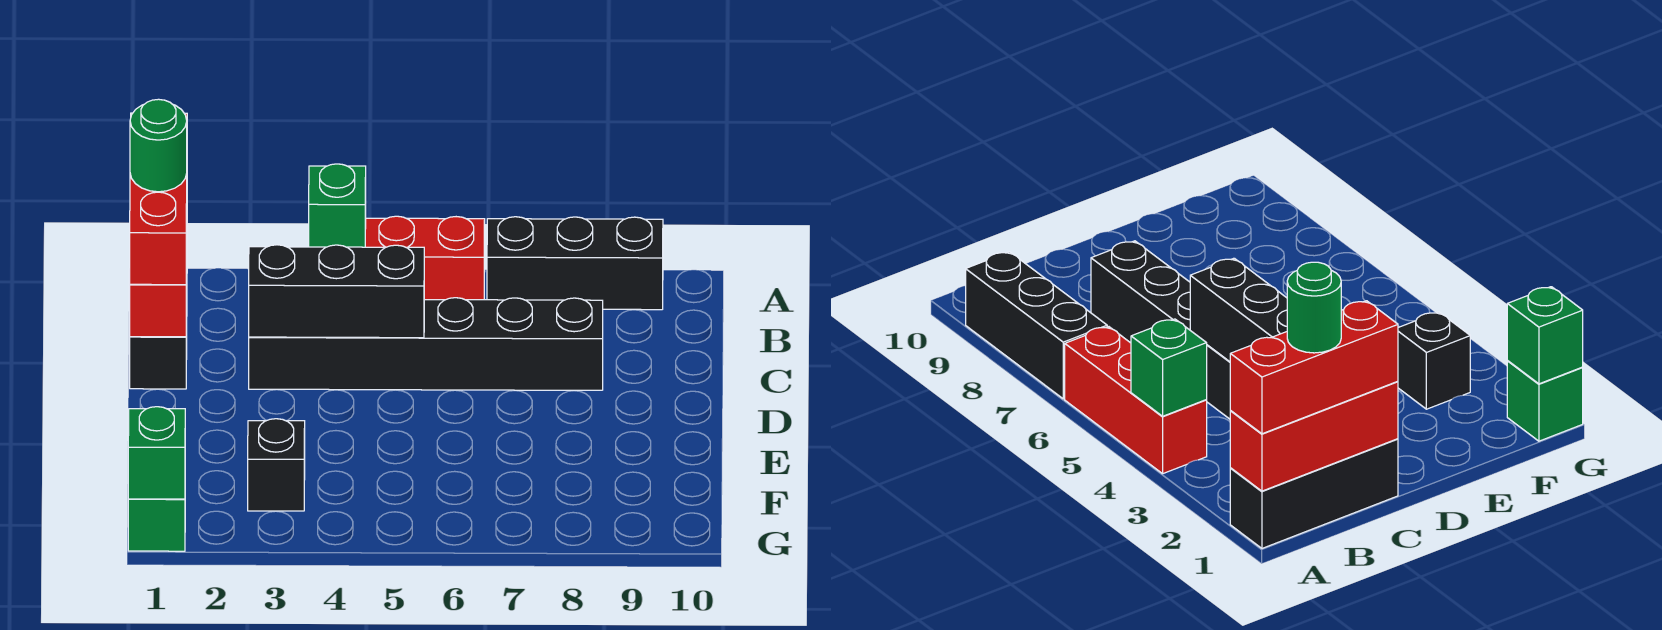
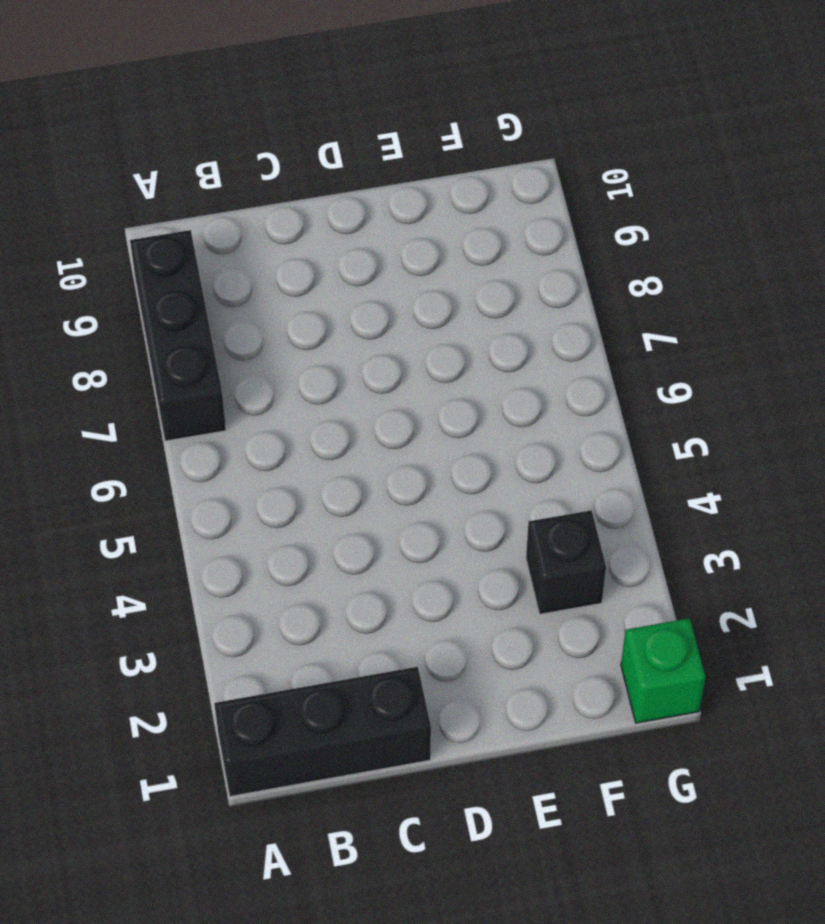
none -> red brick A4:A6 level 1
none -> black brick C3:C8 level 1
none -> red brick A1:C1 level 2

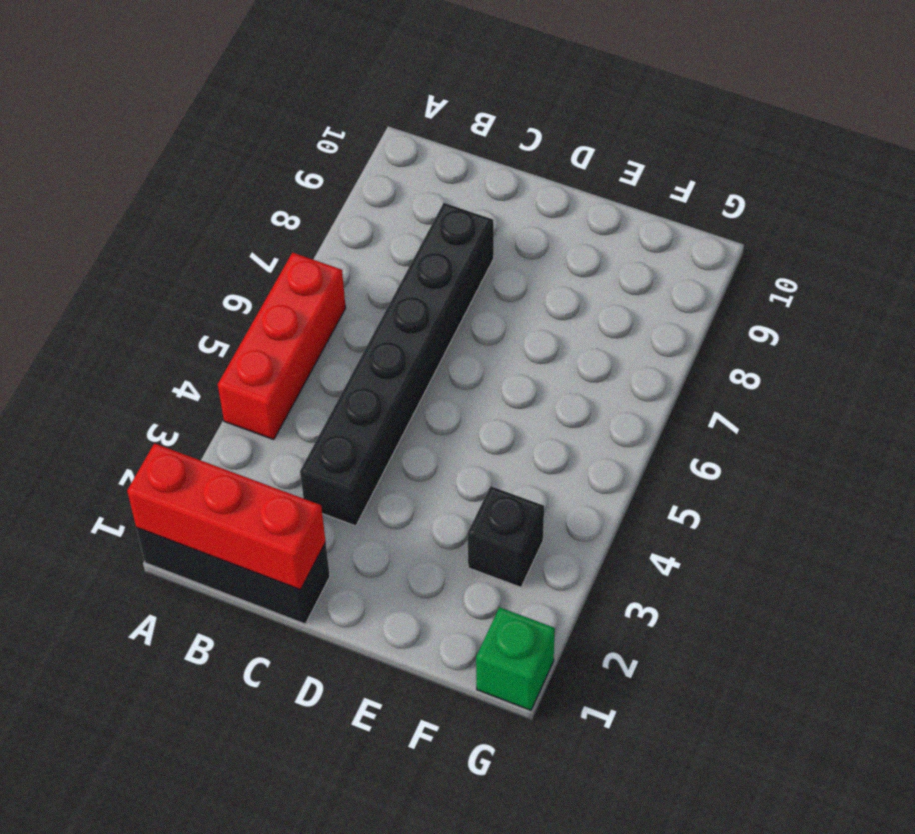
none -> black brick A7:A9 level 1
none -> green brick A4 level 2
none -> black brick C3:C5 level 2

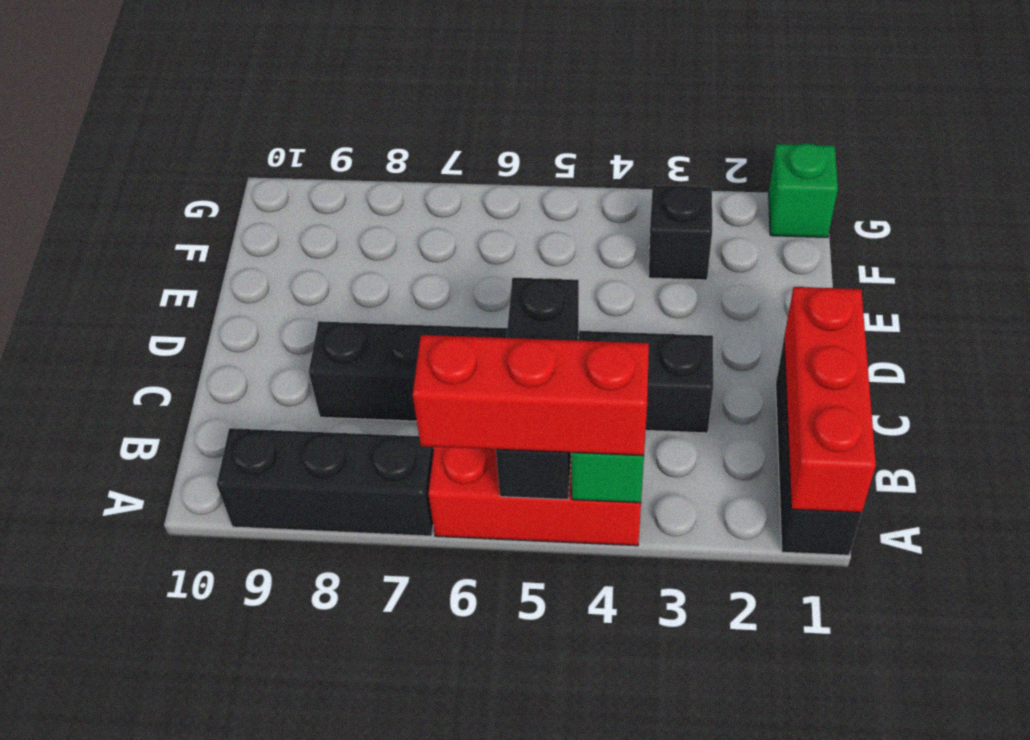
red brick A4:A6 level 3 -> red brick A1:C1 level 3
black brick A5:C5 level 2 -> black brick C3:C5 level 2
none -> green brick G1 level 2
none -> green round brick B1 level 4

